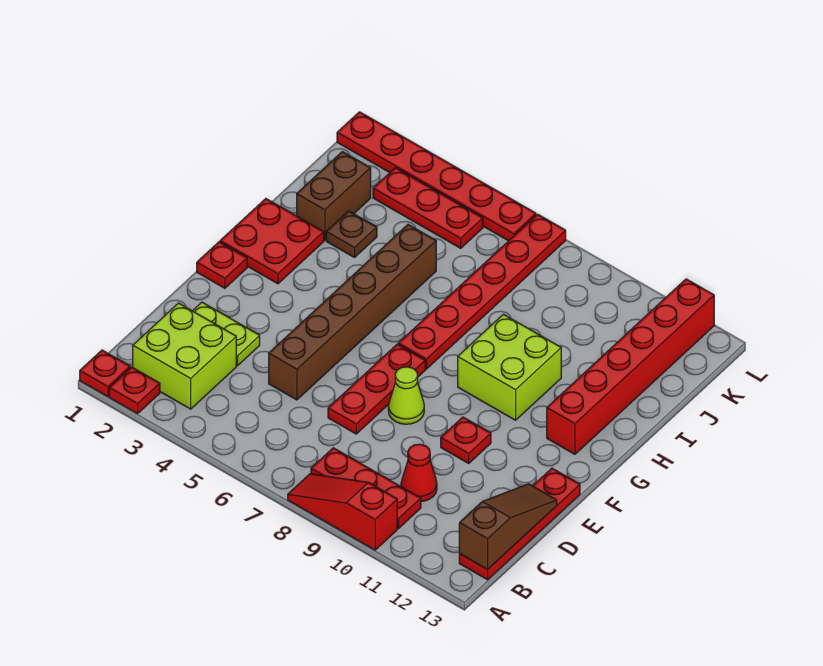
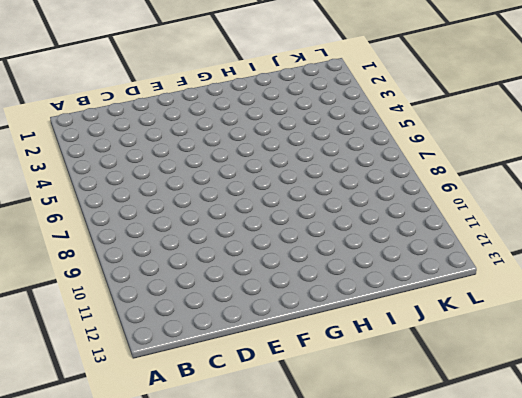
none -> red plate A1 level 1
none -> red plate A2 level 1
none -> red slope A8:A10 level 1 top 10

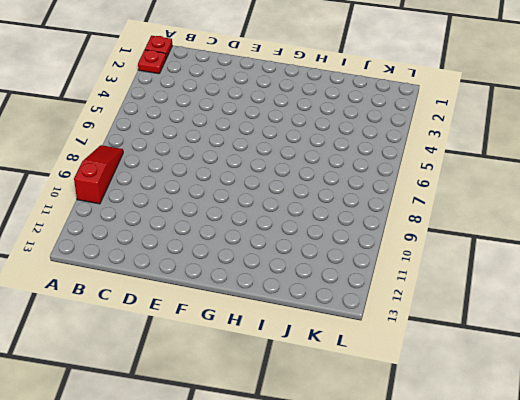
none -> lime brick B2:C3 level 1
none -> red plate B8:B10 level 1
none -> red plate B13:E13 level 1

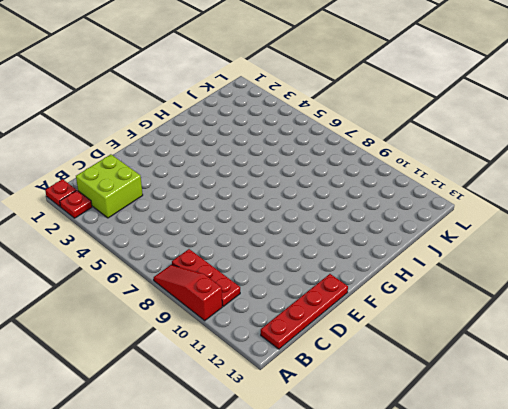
none -> red cone C10 level 1
none -> lime plate D2:D3 level 1
none -> brown brick D5:I5 level 1

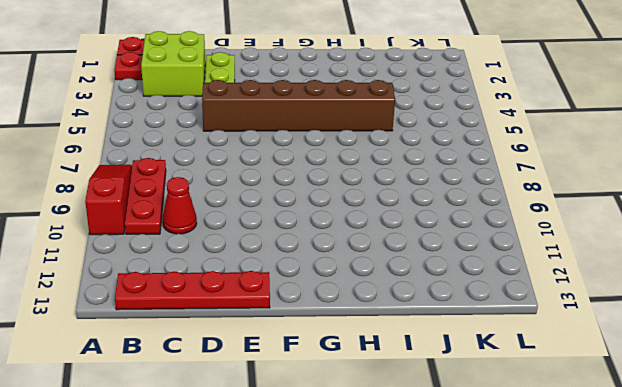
none -> red plate D7:F7 level 1
none -> lime cone E8 level 1
none -> red plate E10 level 1

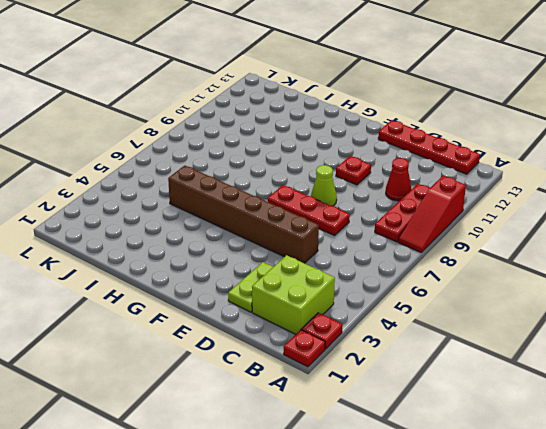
none -> red plate F1 level 1
none -> red plate G1:H2 level 1
none -> red plate G7:L7 level 1

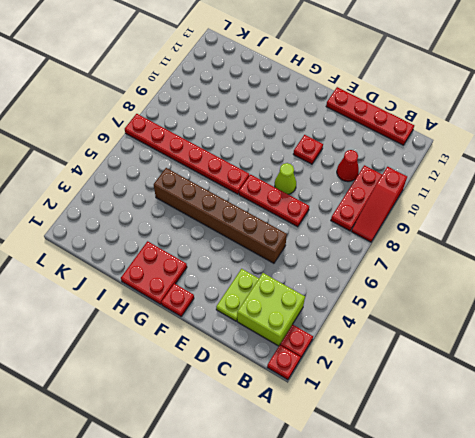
none -> lime brick G9:H10 level 1
none -> red brick G12:L12 level 1
none -> brown brick I2:J2 level 1

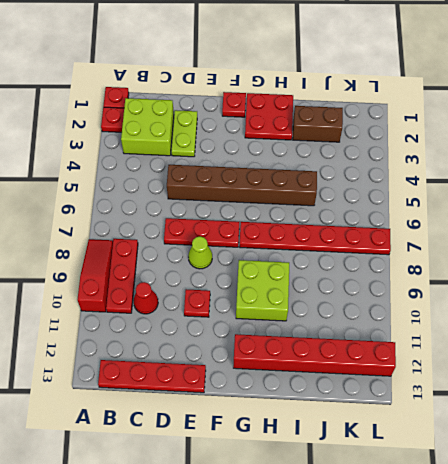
none -> brown plate I3 level 1
none -> red plate K3:K5 level 1
none -> red plate L1:L6 level 1

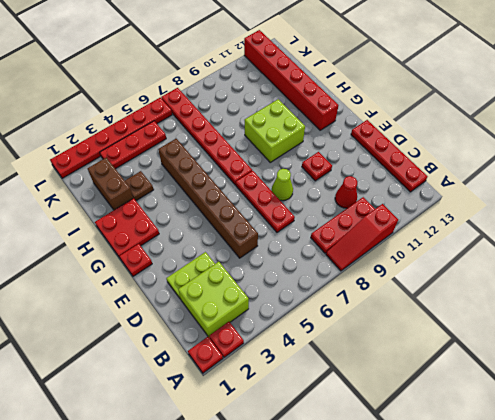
none -> brown slope B13:D13 level 2 top B

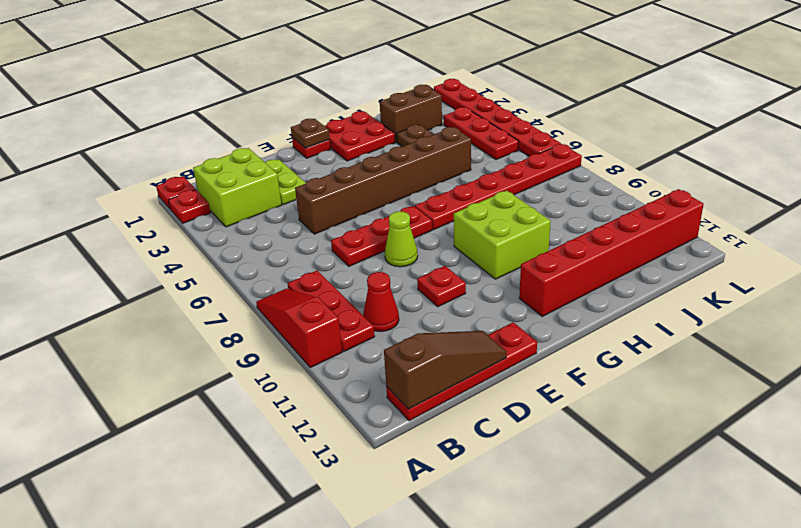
brown plate F1 level 2 -> none

